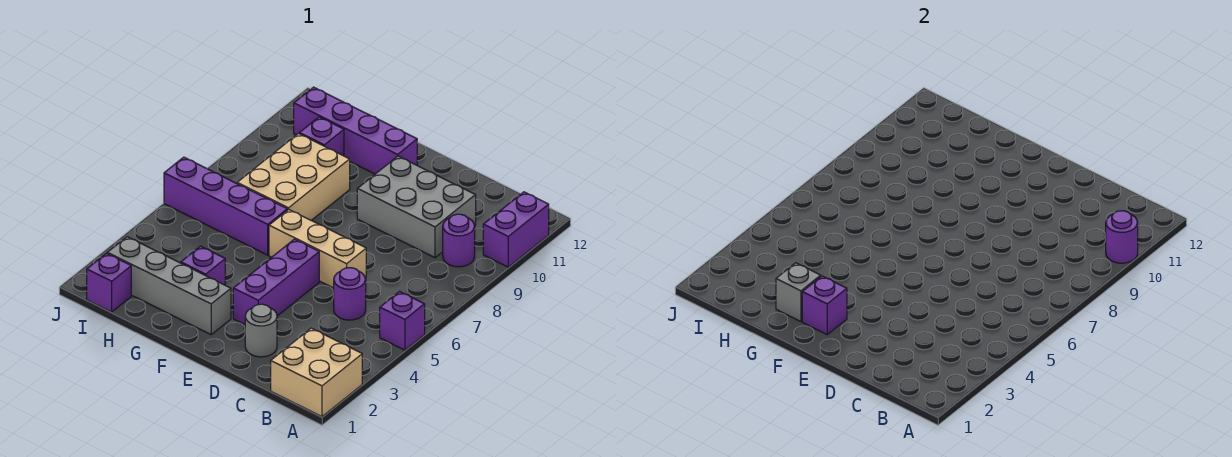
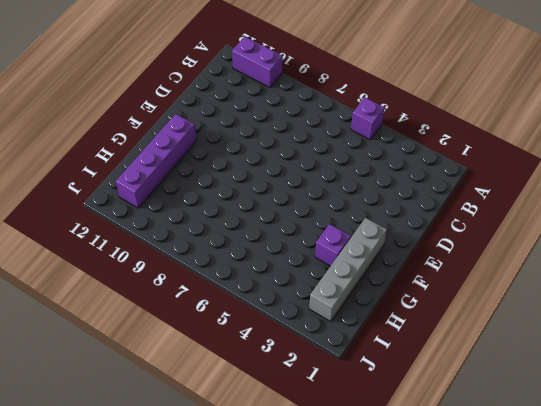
none -> tan brick A1:B2 level 1
none -> purple round brick B9 level 1
none -> purple round brick C5 level 1

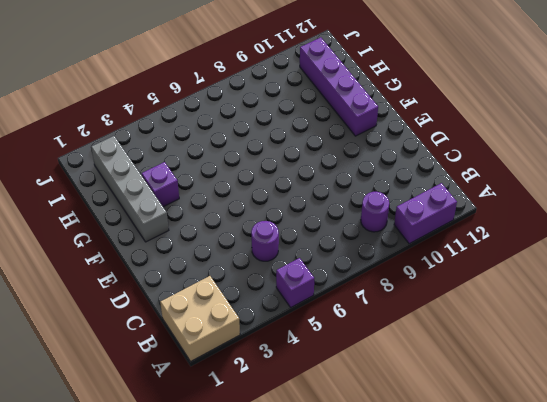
none -> grey brick C9:E10 level 1
none -> grey round brick D2 level 1
none -> tan brick D6:F6 level 1

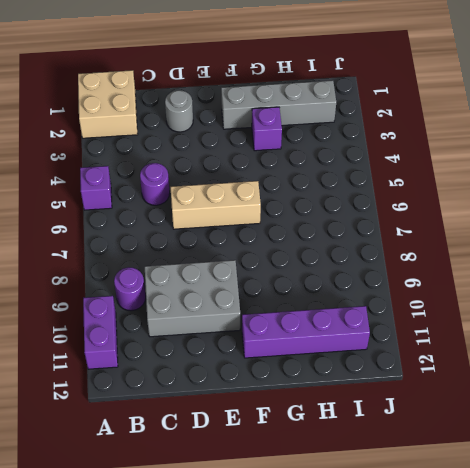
none -> purple brick E3:E5 level 1
none -> purple brick G6:J6 level 1
none -> tan brick G7:H9 level 1

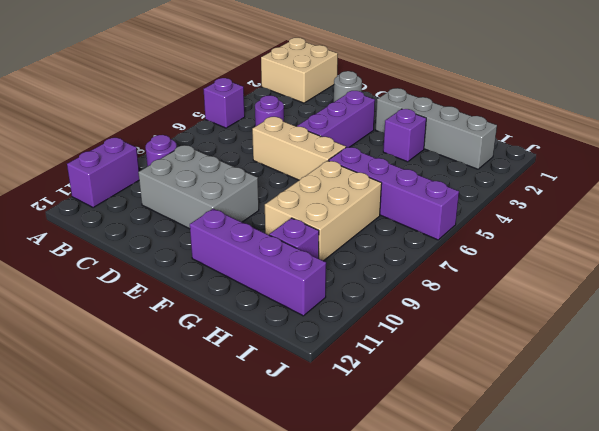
none -> purple brick I1 level 1
none -> purple round brick A10 level 2
none -> purple brick F2 level 2

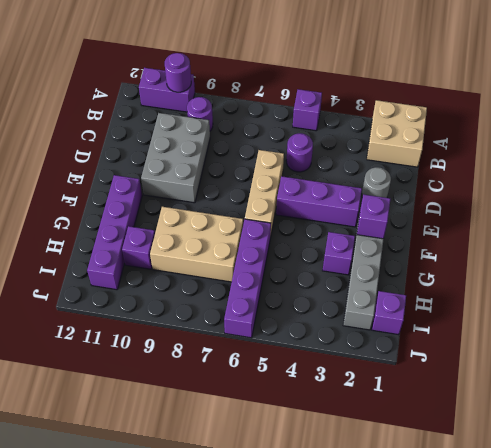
none -> grey brick G2 level 2

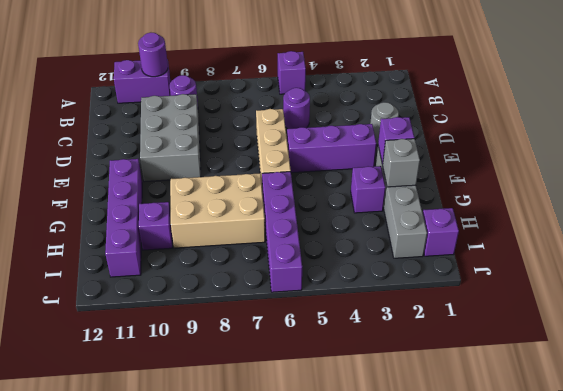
none -> tan brick A1:B2 level 1

